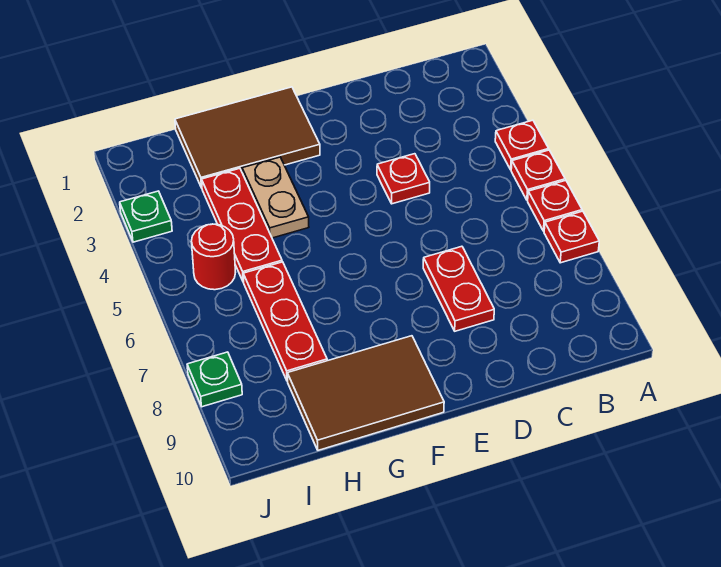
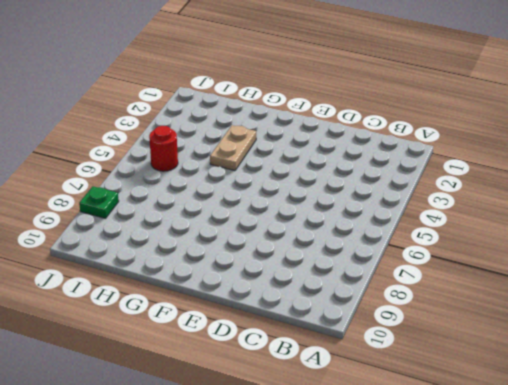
none -> red plate A4 level 1
none -> red plate A5 level 1
none -> red plate A6 level 1

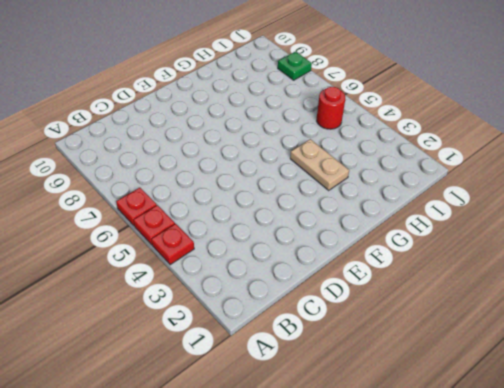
none -> red plate A7 level 1
none -> red plate D4 level 1
none -> red plate D7:D8 level 1

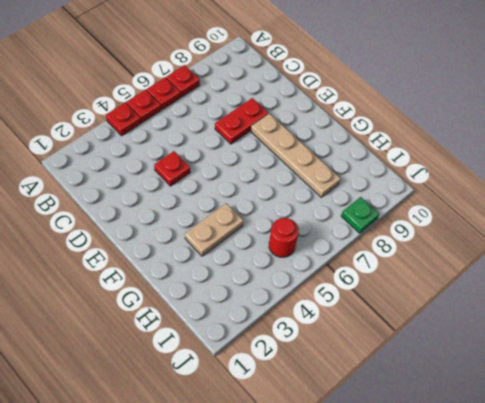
tan plate E8:H8 level 1 -> red plate H6:H8 level 1
none -> brown tile F1:H2 level 1
none -> brown tile F9:H10 level 1
none -> red plate H3:H5 level 1

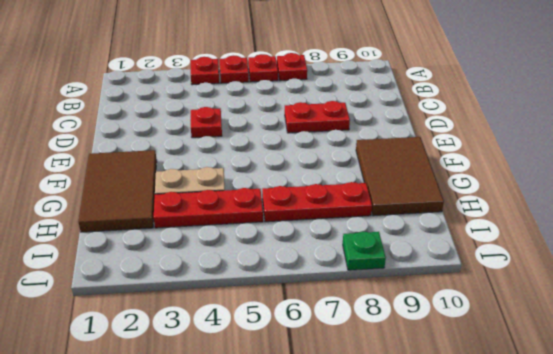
none -> red round brick I5 level 1
none -> green plate J3 level 1

